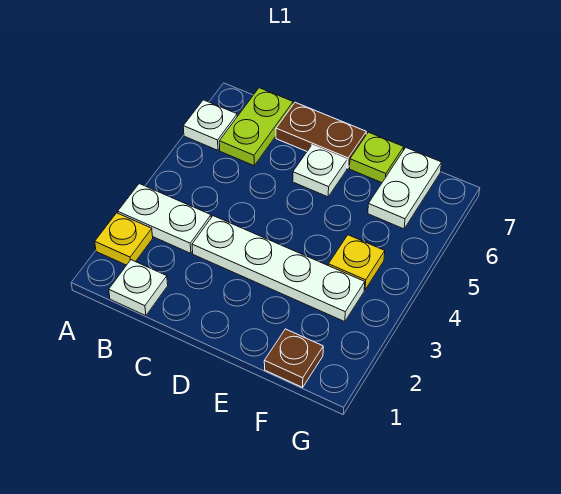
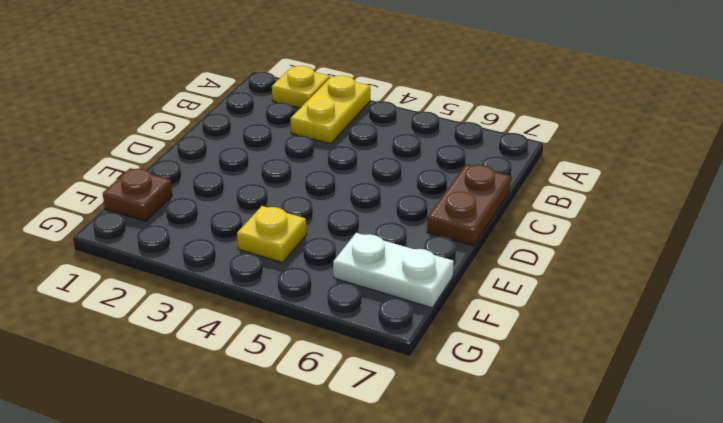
yellow plate A3:B3 level 1 -> white plate A3:B3 level 1
none -> white plate A6 level 1
none -> white plate B1 level 1
none -> lime plate B6:B7 level 1

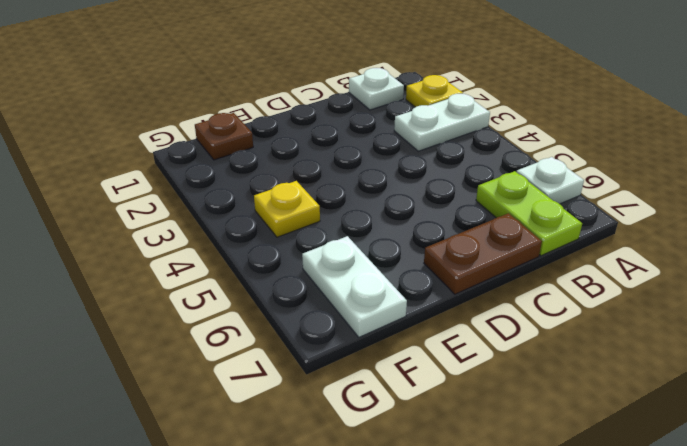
none -> white plate C3:F3 level 1
none -> white plate D6 level 1
none -> lime plate E7 level 1

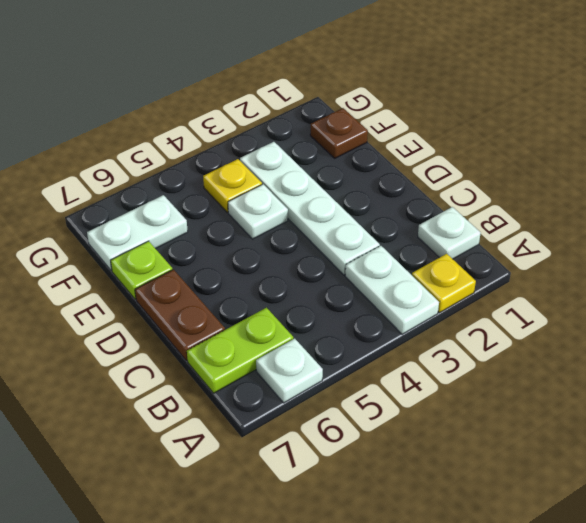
white plate E4 level 1 -> white plate D6 level 1

